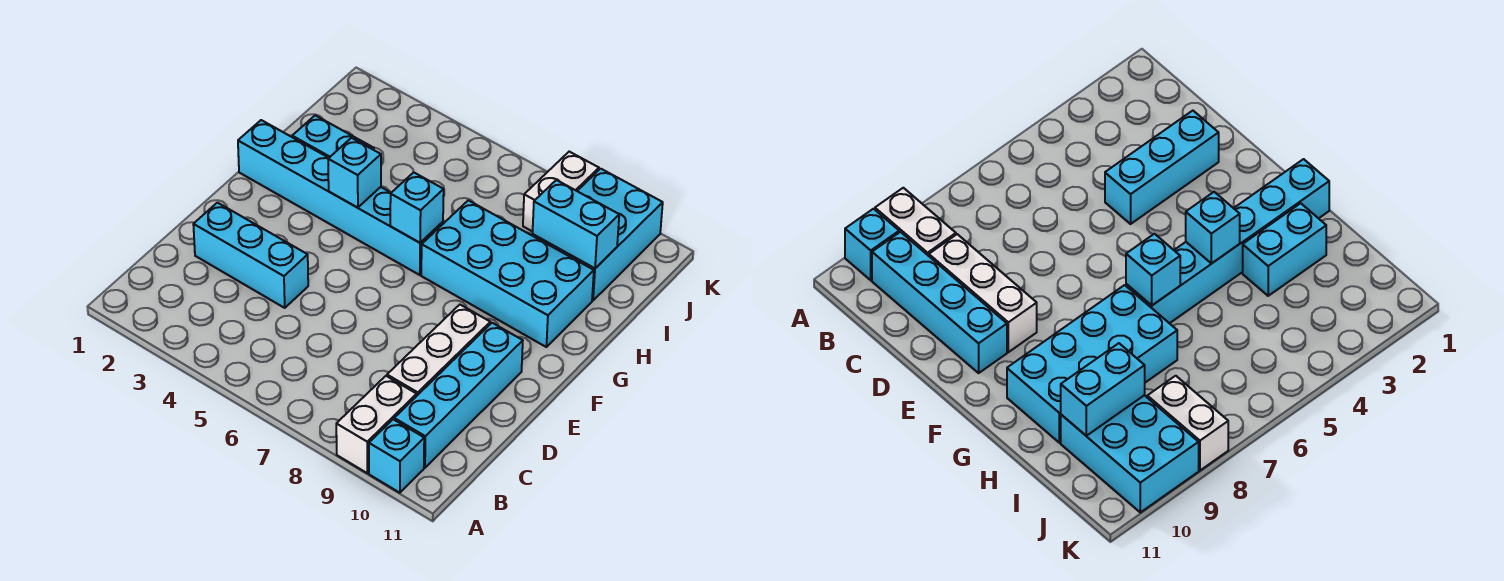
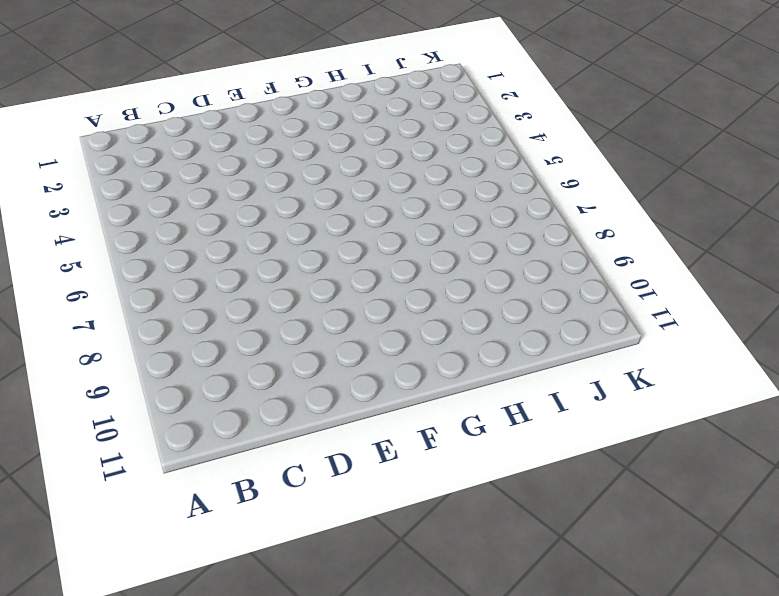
none -> white brick A9:B9 level 1
none -> cyan brick A10 level 1
none -> cyan brick B10:E10 level 1

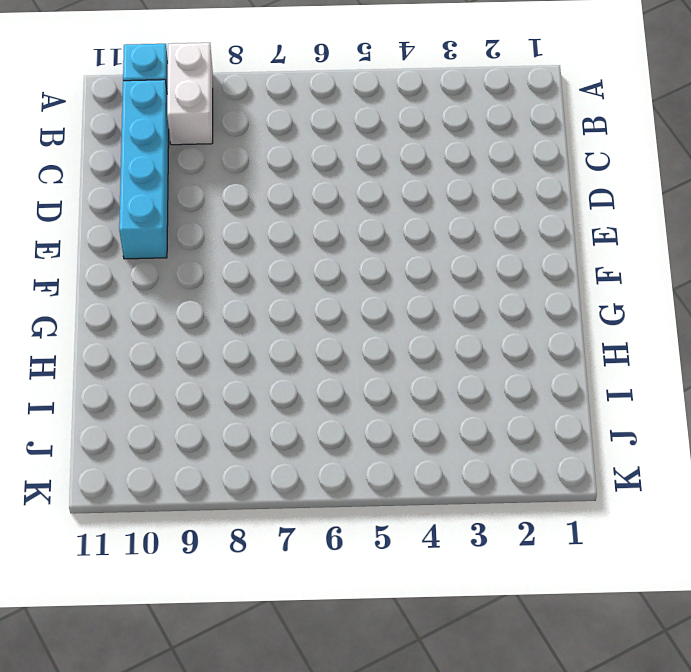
none -> white brick C9:E9 level 1
none -> cyan brick D2:D4 level 1
none -> cyan brick G1:G6 level 1

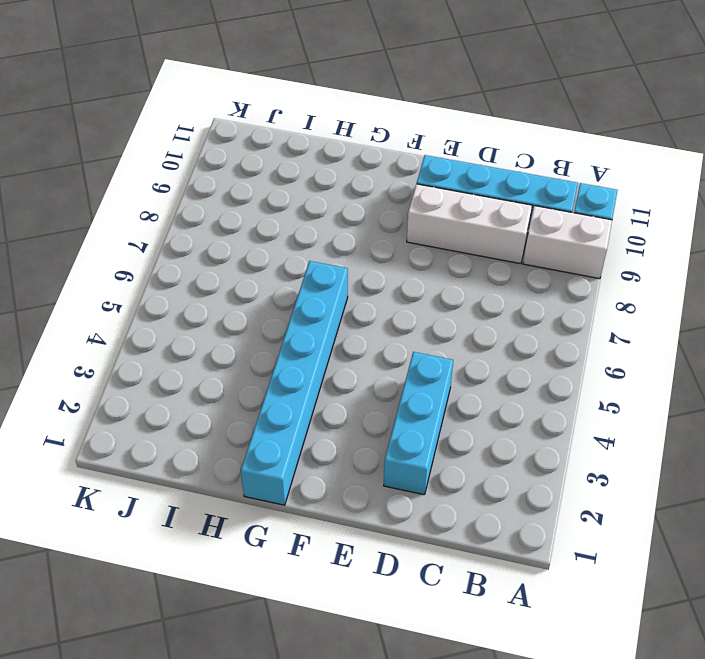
none -> cyan brick G7:H10 level 1
none -> cyan brick H2:H3 level 1
none -> cyan brick I9:K10 level 1

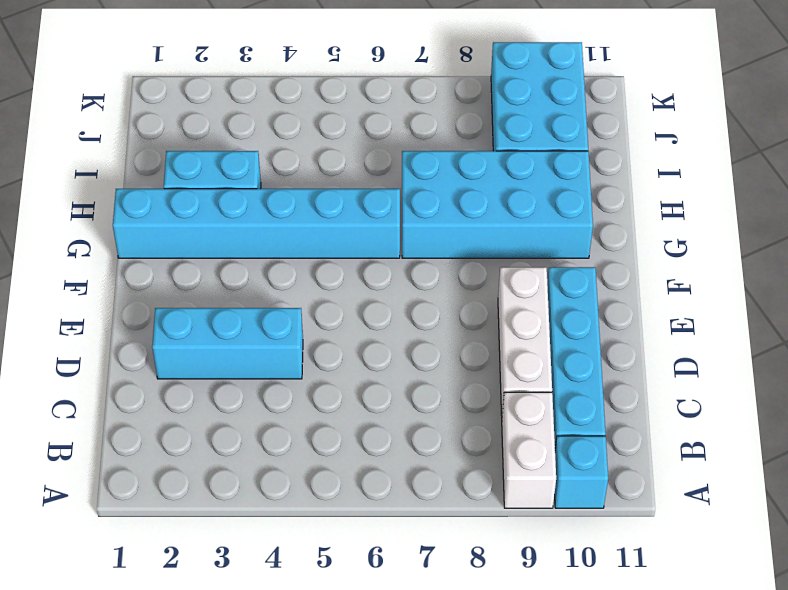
none -> white brick J8:K8 level 1
none -> cyan brick G4 level 2
none -> cyan brick G6 level 2

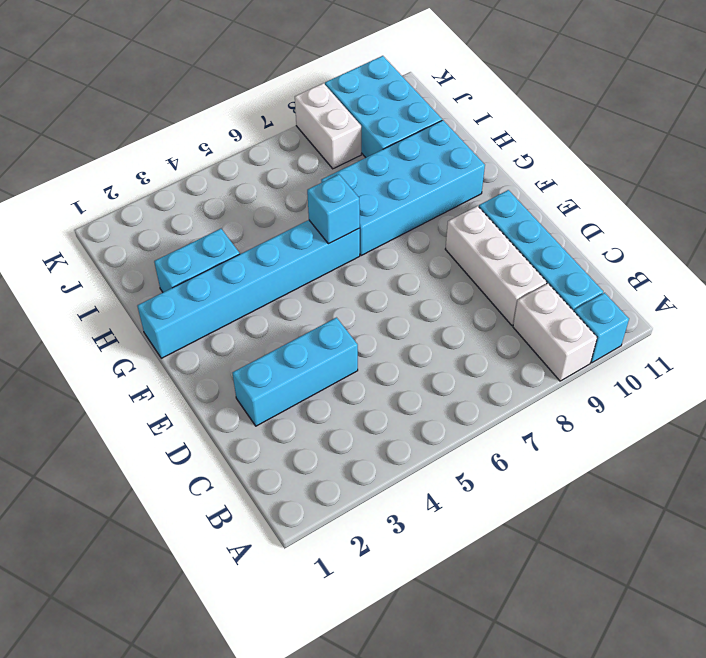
none -> cyan brick G4 level 2
none -> cyan brick I9:I10 level 2

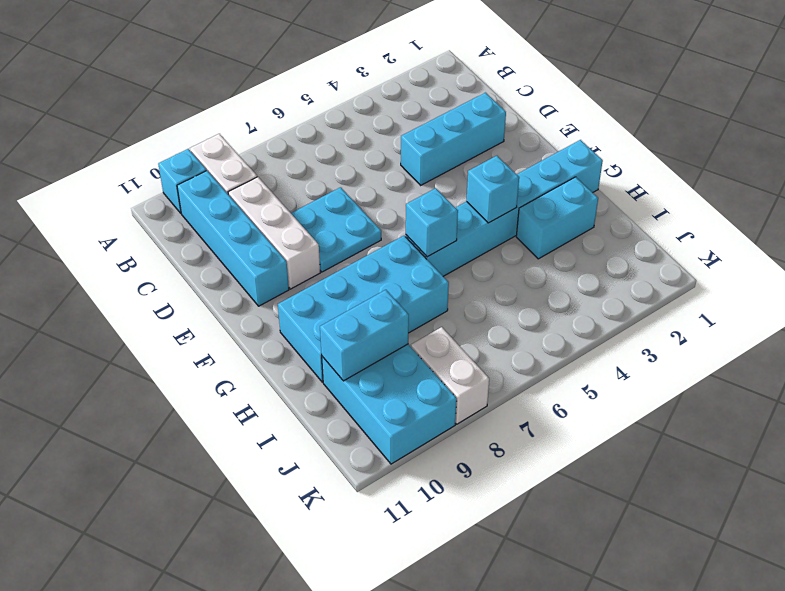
cyan plate D7:E8 level 1 -> none

